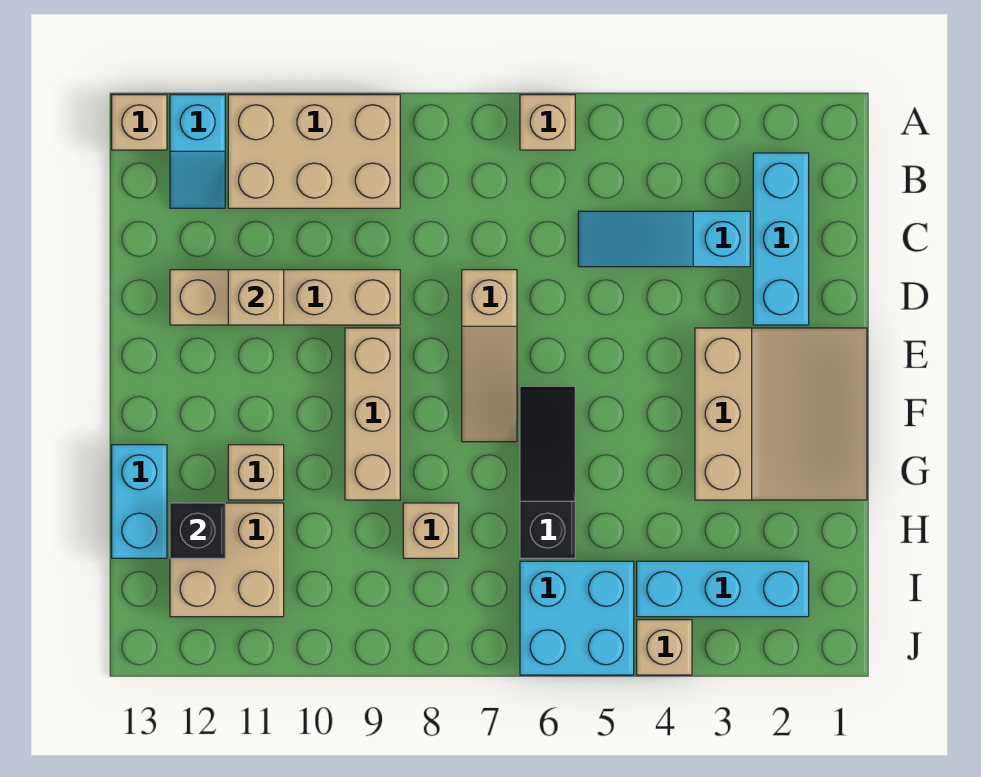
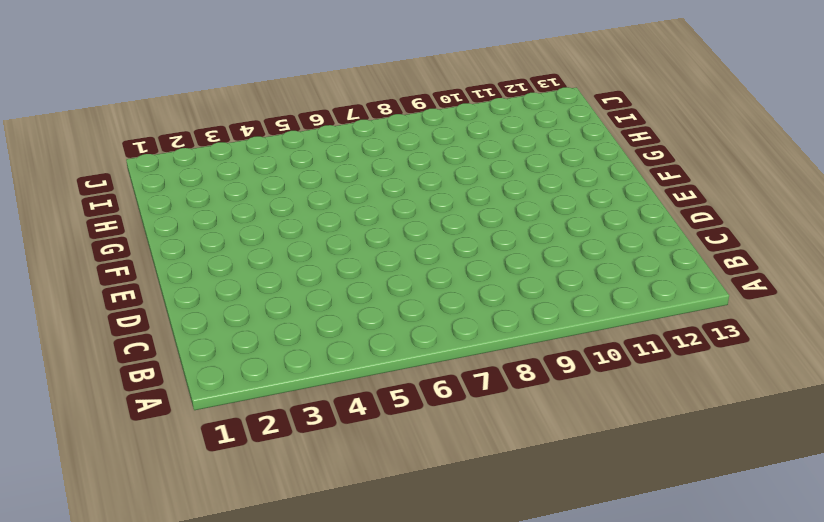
none -> tan brick A6 level 1
none -> tan brick A9:B11 level 1
none -> cyan slope A12:B12 level 1 top A

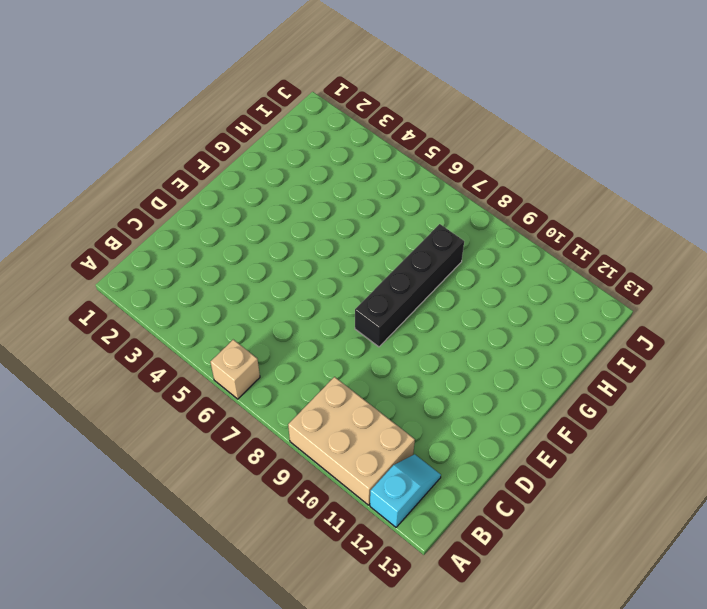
black brick E8:H8 level 1 -> tan brick H8 level 1
none -> tan brick A13 level 1
none -> cyan brick B2:D2 level 1
none -> cyan slope C3:C5 level 1 top 3

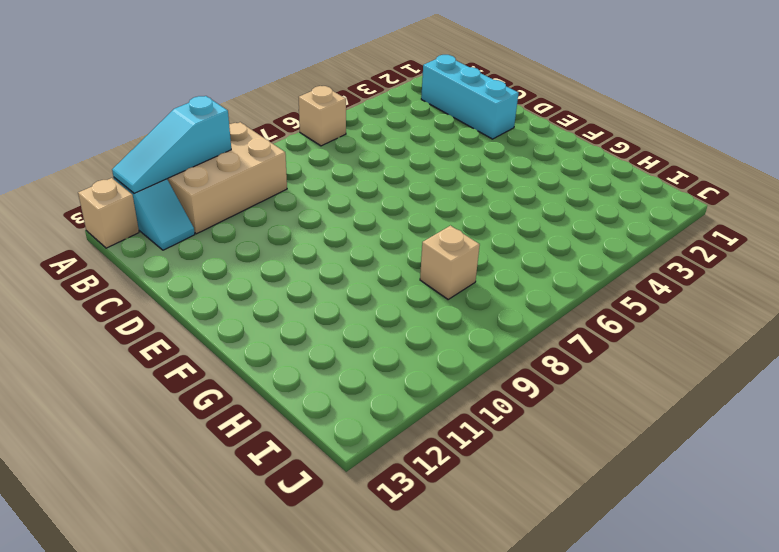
cyan slope A10:A12 level 2 top 10 -> cyan slope C3:C5 level 1 top 3
none -> tan slope D7:F7 level 1 top D
none -> tan brick D9:D12 level 1
none -> tan slope E1:G3 level 1 top 3

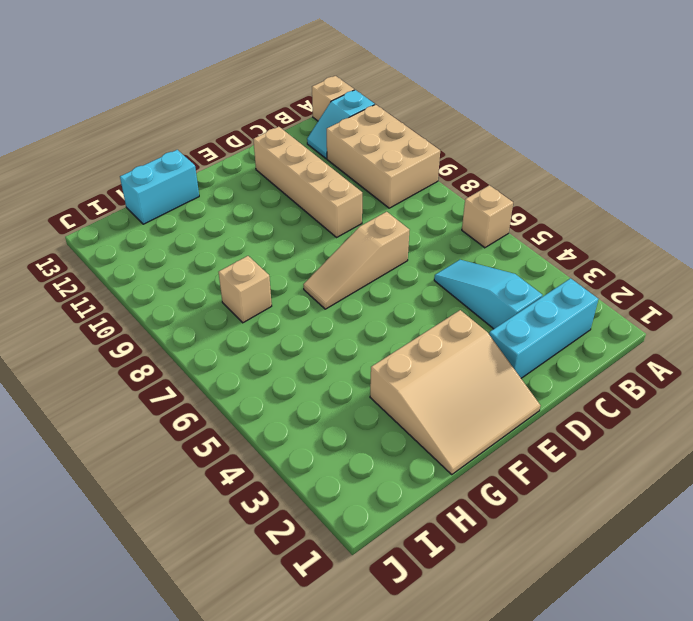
none -> tan brick E9:G9 level 1
none -> black slope F6:H6 level 1 top H
none -> tan brick G11 level 1

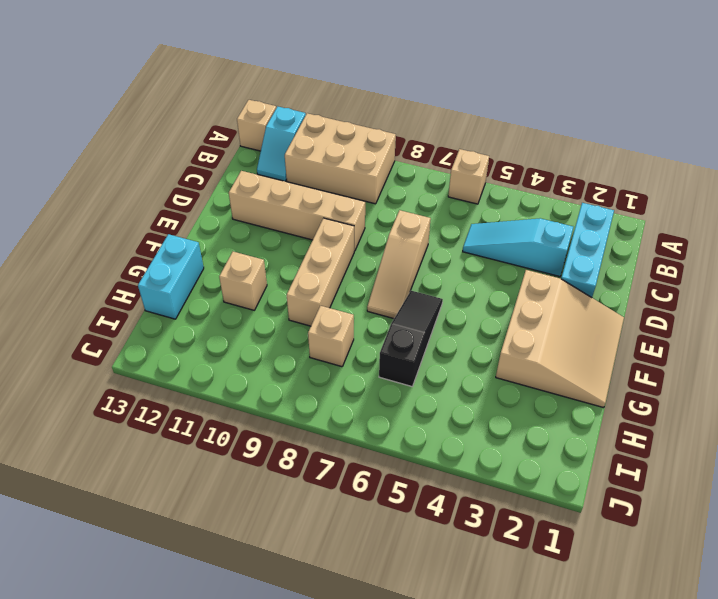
none -> tan brick H11:I12 level 1
none -> cyan brick I2:I4 level 1
none -> cyan brick I5:J6 level 1

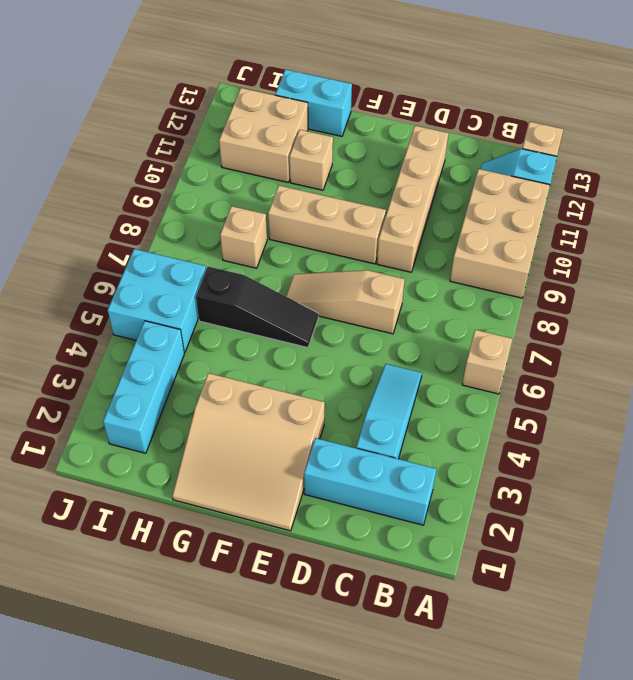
none -> tan brick J4 level 1
none -> tan brick D11 level 2
none -> black brick H12 level 2

